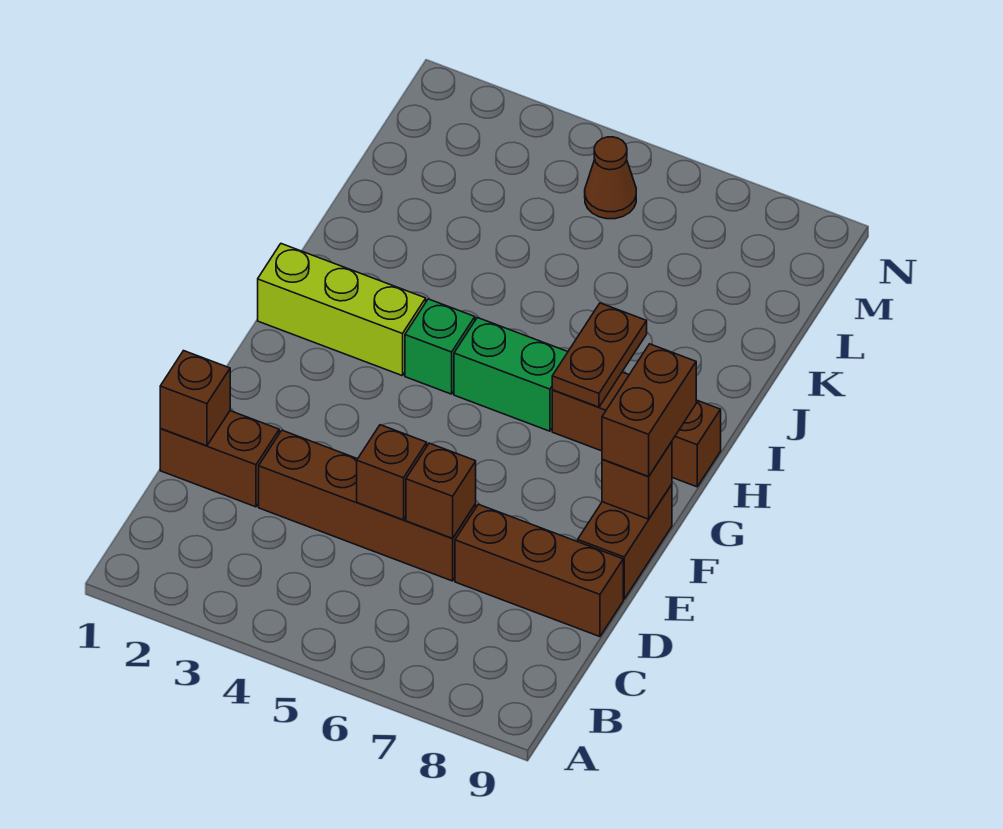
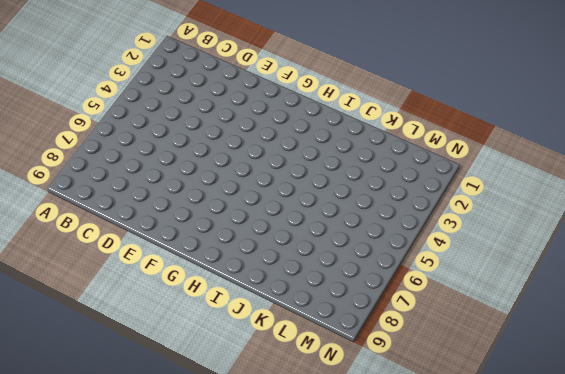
none -> brown brick D1:D2 level 1
none -> brown brick D3:D6 level 1
none -> brown brick D7:D9 level 1

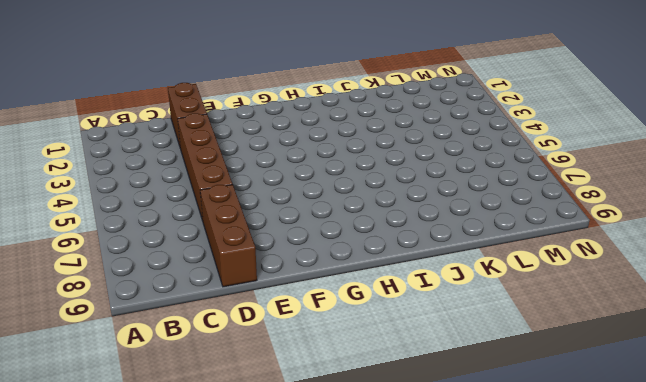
none -> brown brick E9:F9 level 1
none -> lime brick H1:H3 level 1
none -> green brick H4 level 1

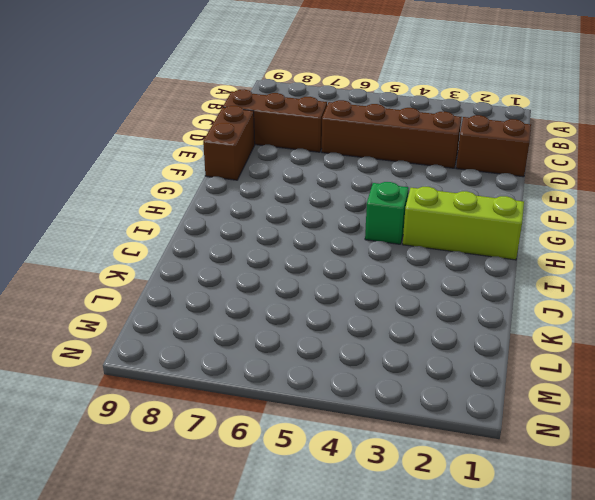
none -> green brick H5:H6 level 1
none -> brown brick H7:H9 level 1
none -> brown cone M5 level 1

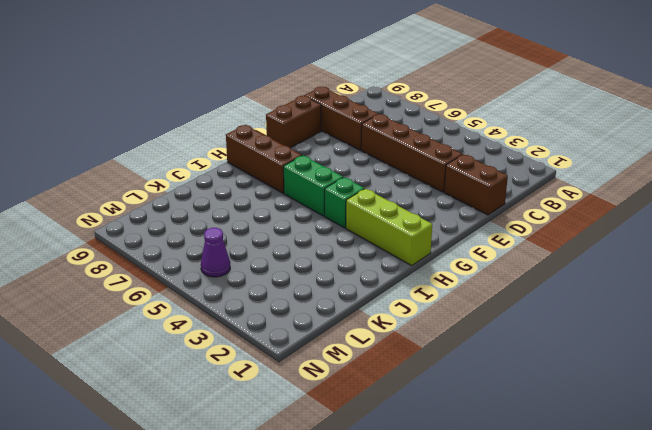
purple cone M5 level 1 -> brown cone M5 level 1
none -> brown brick D1 level 2
none -> brown brick D5 level 2
none -> brown brick D6 level 2

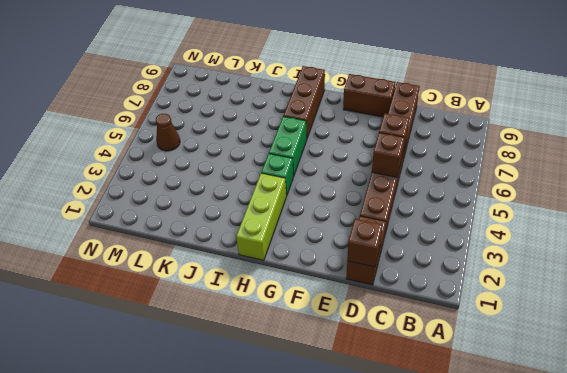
none -> brown brick F9 level 2
none -> brown plate H7:I7 level 2
none -> brown brick F9:G9 level 3

